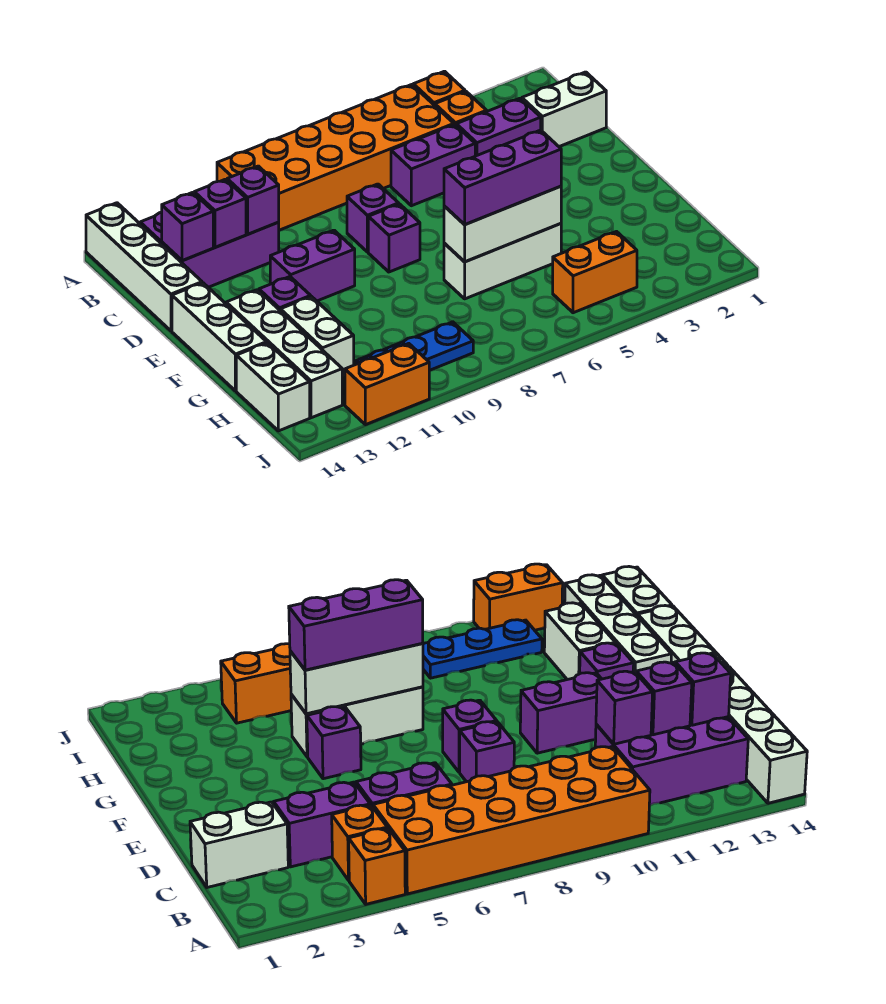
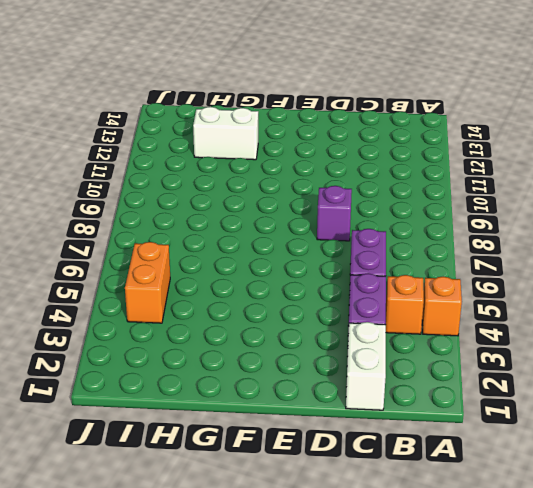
none -> orange brick A5:B10 level 1
none -> white brick A14:D14 level 1
none -> purple brick B11:C13 level 1

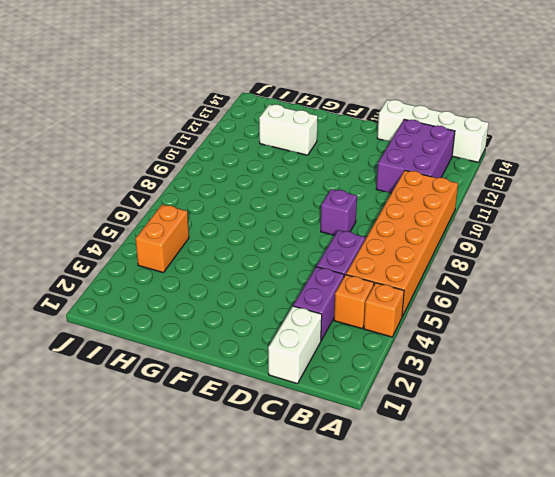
none -> purple brick E8 level 1
none -> purple brick E10:E11 level 1
none -> white brick E14:G14 level 1

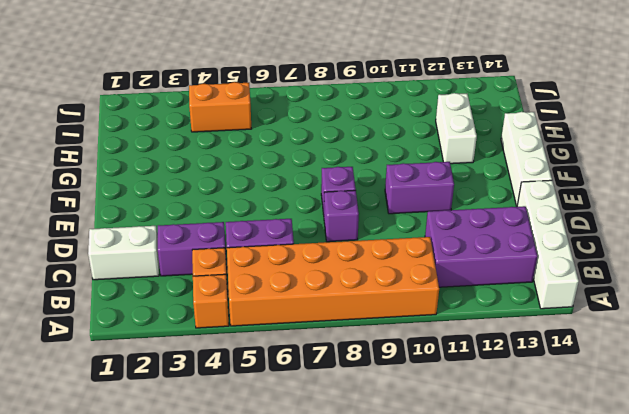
none -> purple brick F5 level 1
none -> purple brick F12 level 1
none -> white brick F13:I13 level 1

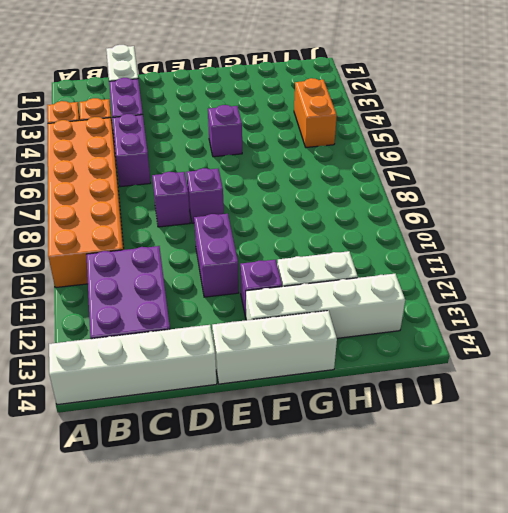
none -> white brick G5:G7 level 1
none -> white brick H14:I14 level 1
none -> blue plate I9:I11 level 1

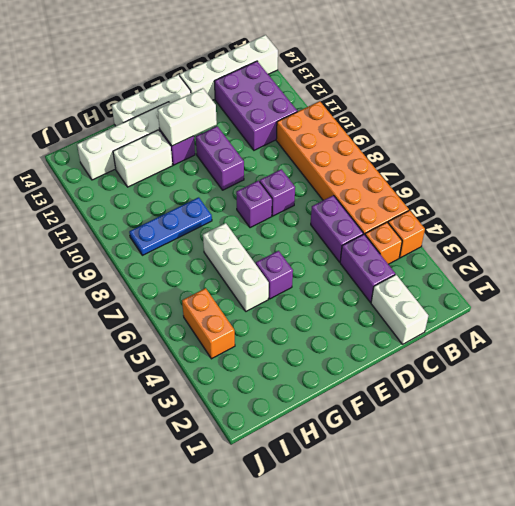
white brick E12:F12 level 2 -> white brick H14:I14 level 1
blue plate G9:I9 level 1 -> blue plate I9:I11 level 1
none -> orange brick J11:J12 level 1
none -> purple brick C11 level 2
none -> purple brick C12 level 2

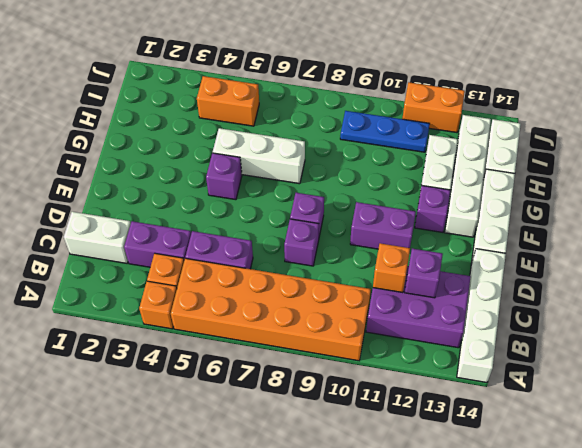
orange brick C11 level 2 -> purple brick C11 level 2
none -> purple brick C13 level 2
none -> white brick G5:G7 level 2
none -> purple brick G5:G7 level 3

